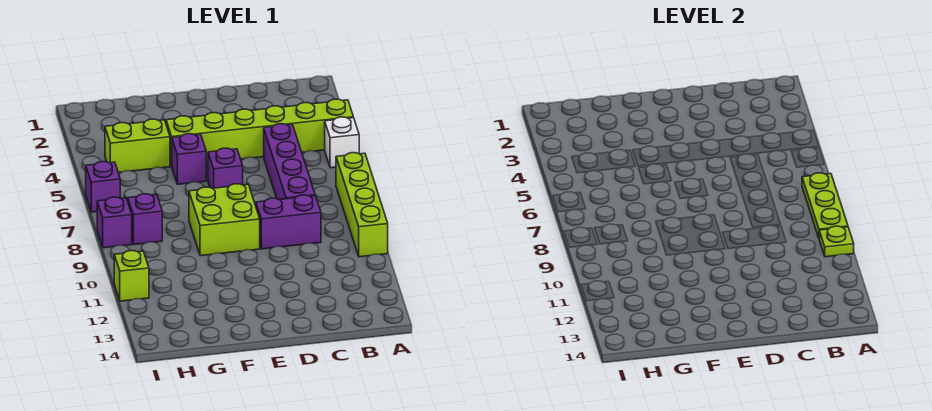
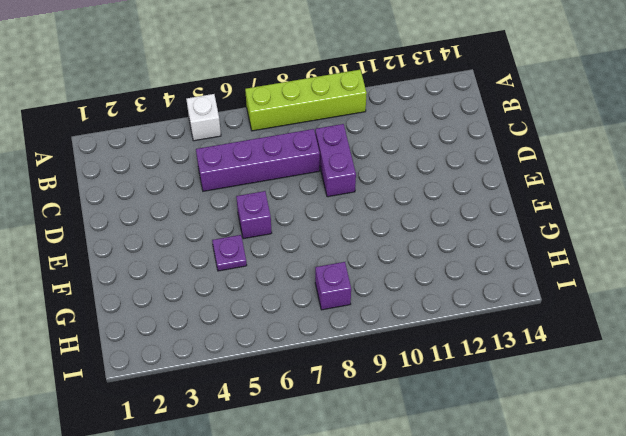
purple plate F5 level 1 -> purple brick F5 level 1
none -> lime brick A4:F4 level 1
none -> lime brick E8:F9 level 1
none -> lime brick G4:H4 level 1

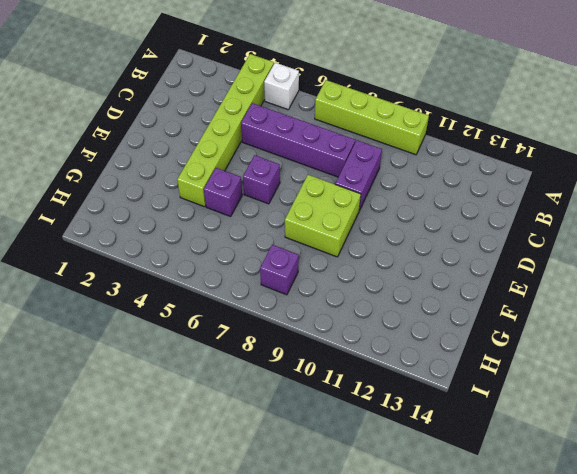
none -> lime brick G4:H4 level 1
none -> purple brick I6 level 1
none -> purple brick I8 level 1

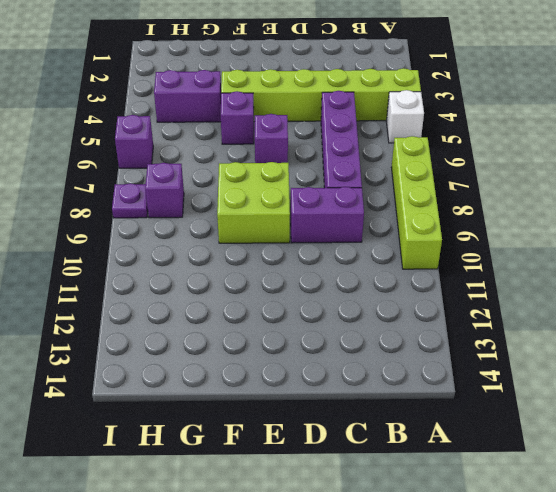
purple brick G4:H4 level 1 -> lime brick G4:H4 level 1
purple plate I8 level 1 -> purple brick I8 level 1
none -> lime brick I11 level 1
none -> lime plate A7:A9 level 2
none -> lime plate A10 level 2

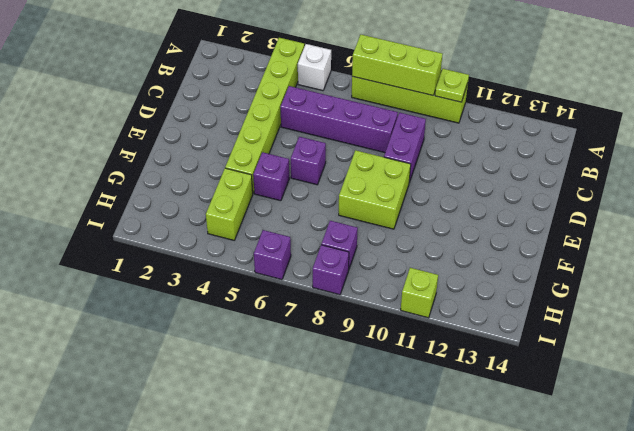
lime brick A7:A9 level 2 -> lime plate A7:A9 level 2

